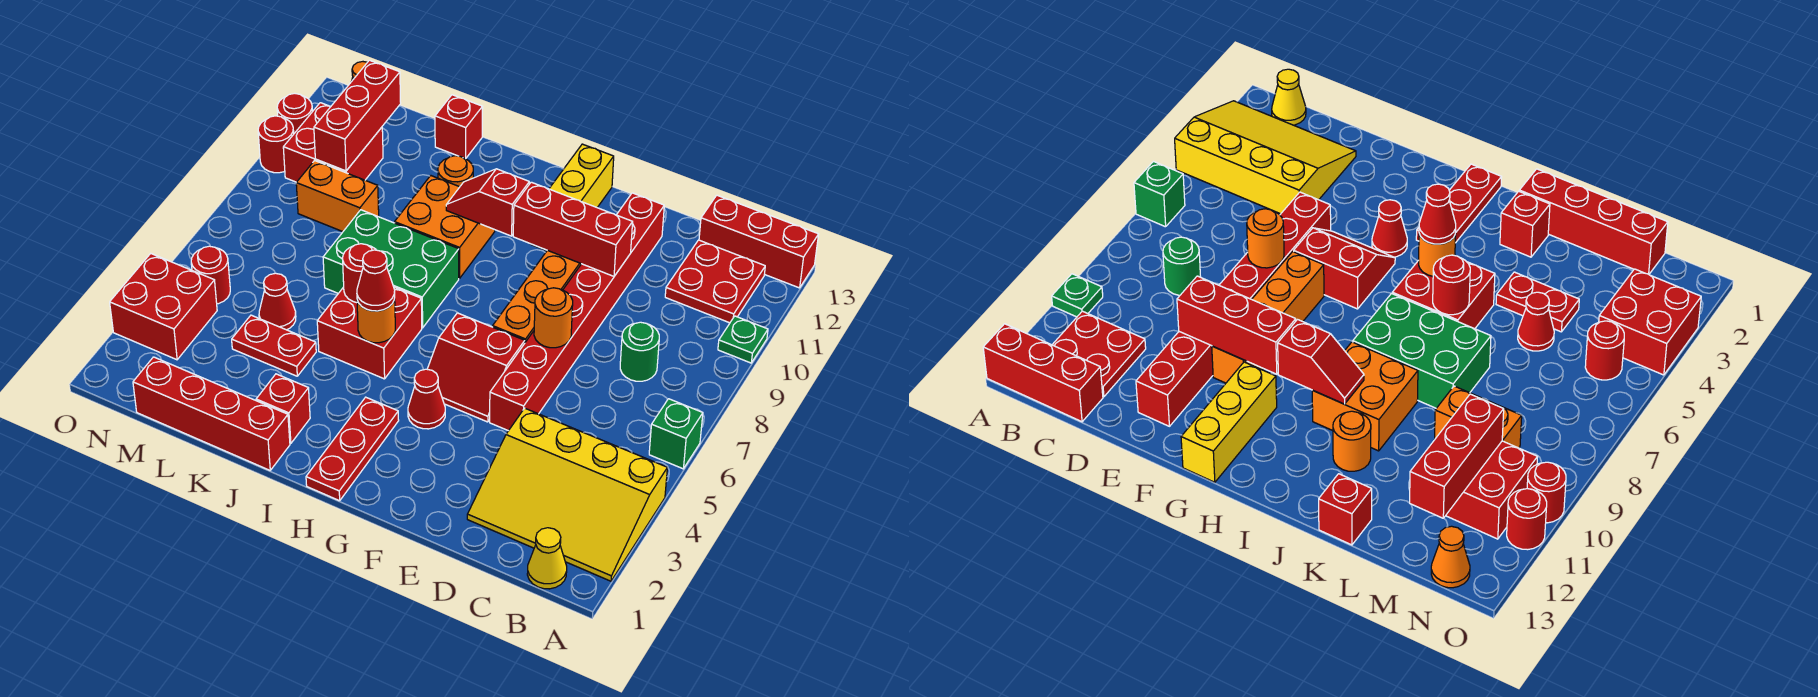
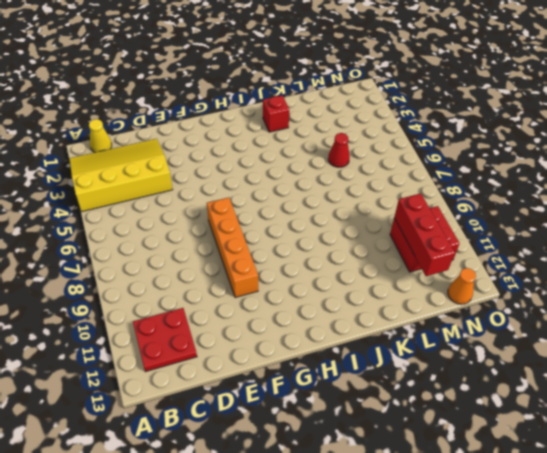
none -> green brick A6 level 1
none -> green plate A10 level 1
none -> red brick A13:C13 level 1
none -> green round brick C8 level 1

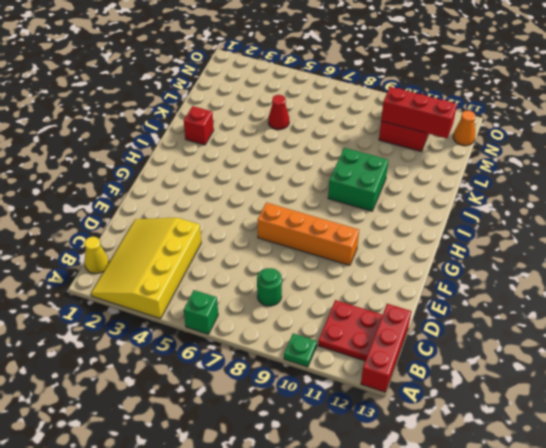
green brick I9:J10 level 1 -> orange brick I9:J10 level 1
none -> red brick E5:E12 level 1
none -> red slope F5:G6 level 1 top 6
none -> red cone G4 level 1
none -> yellow brick G11:G13 level 1

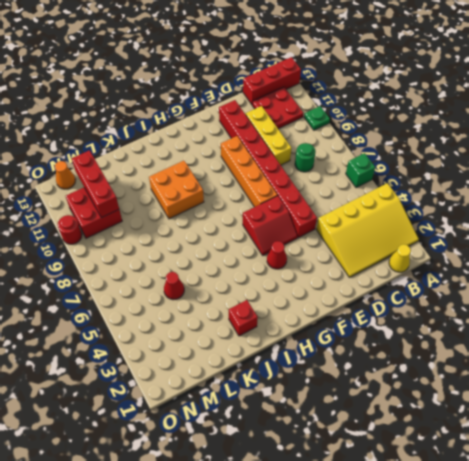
yellow brick D9:D11 level 1 -> yellow brick G11:G13 level 1
none -> red plate H1:H3 level 1
none -> red brick I5:J6 level 1
none -> green brick I7:K8 level 1
none -> red brick J1:M1 level 1

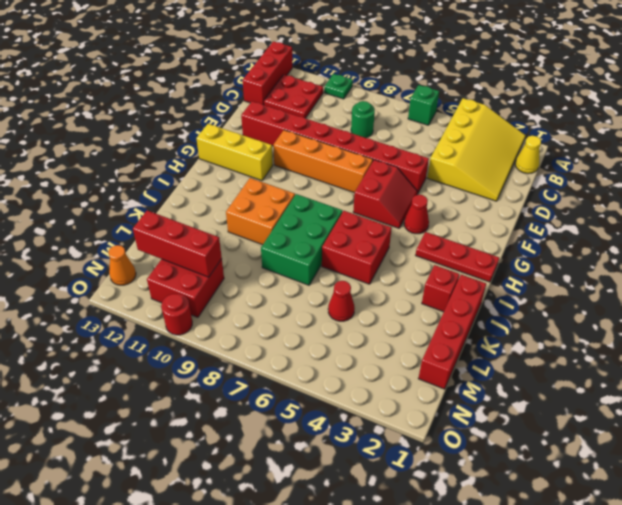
none -> orange round brick J11 level 1
none -> red plate K4:L4 level 1
none -> red brick K13 level 1
none -> orange brick L9:M9 level 1

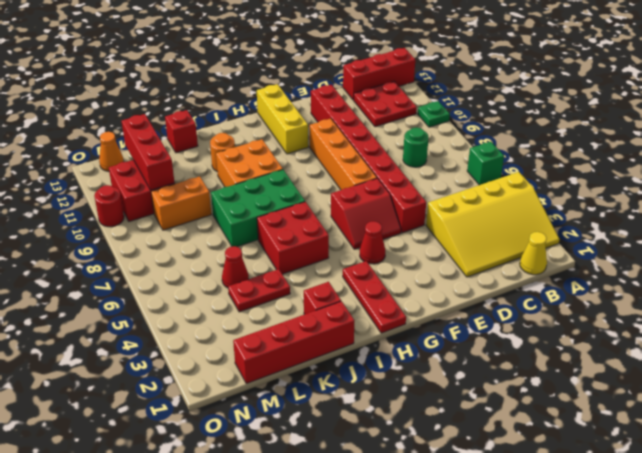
none -> red brick N3:O4 level 1
none -> red round brick N5 level 1
none -> red round brick O11 level 1
none -> orange round brick E7 level 2

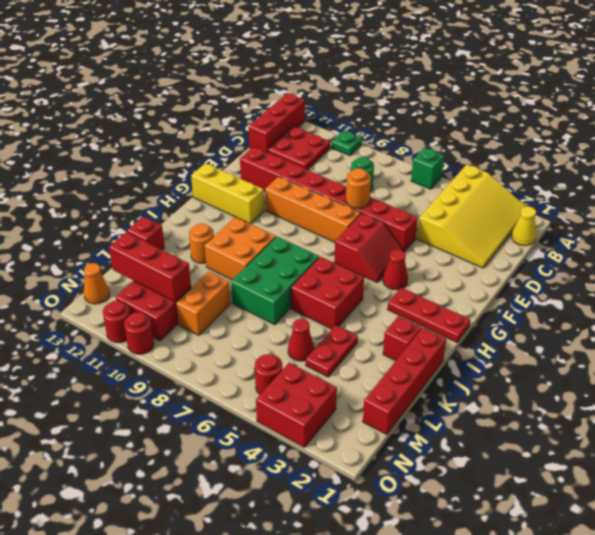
none -> red brick E10:G10 level 2
none -> red slope H10:I10 level 2 top H
none -> orange round brick I5 level 2
none -> red round brick J6 level 2

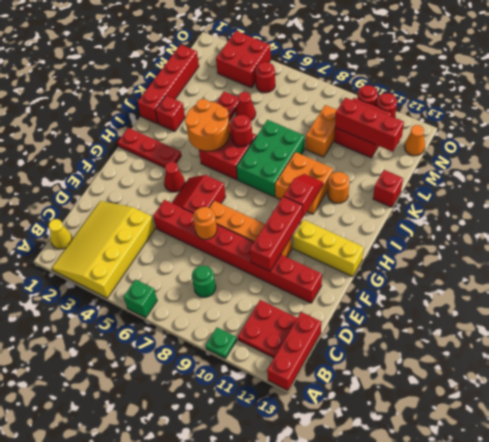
orange round brick I4:J5 level 2 -> orange round brick I5 level 2
none -> red cone I5 level 3

